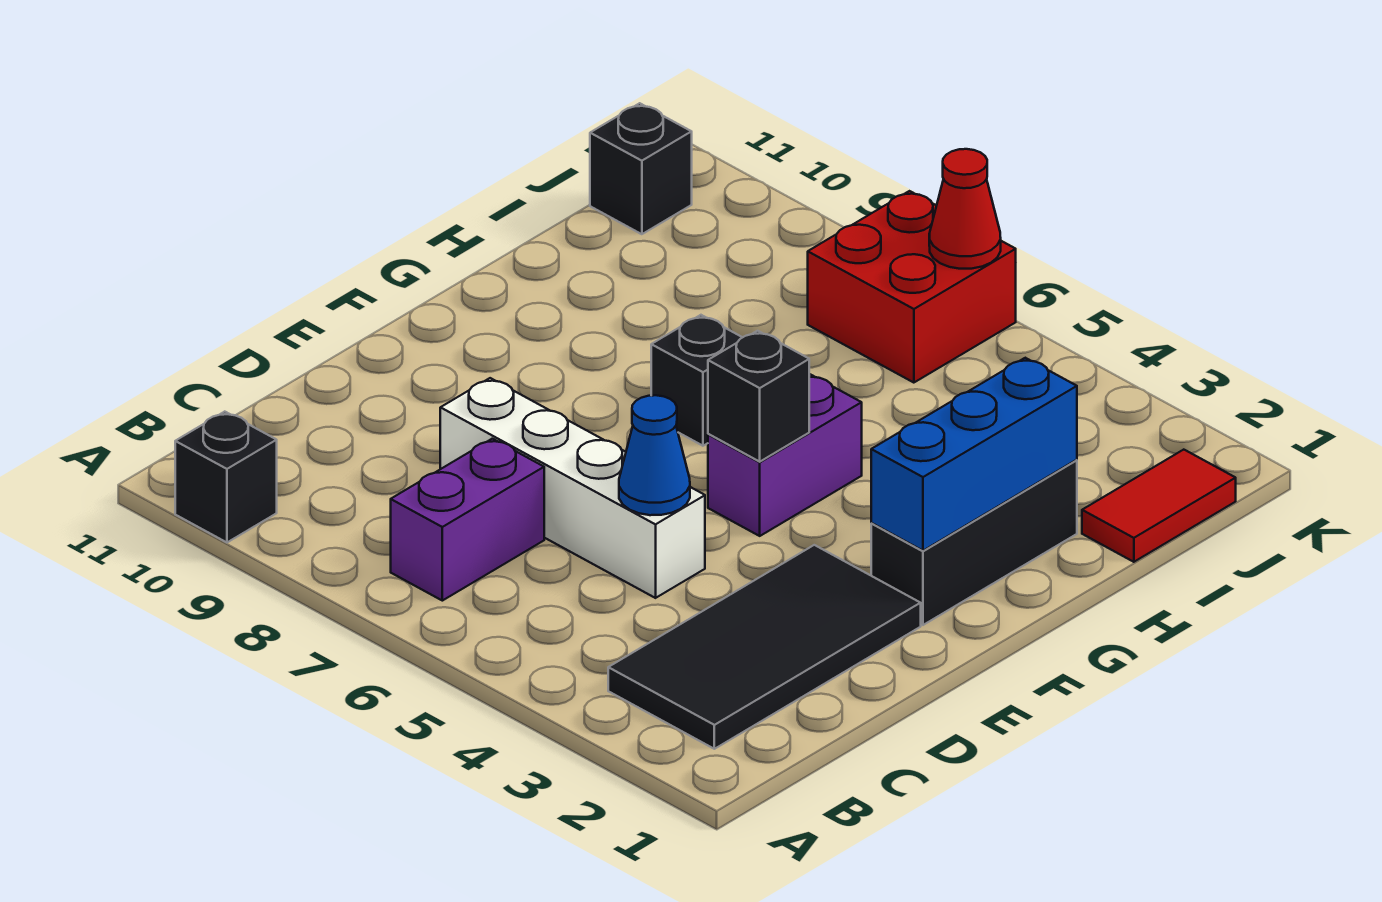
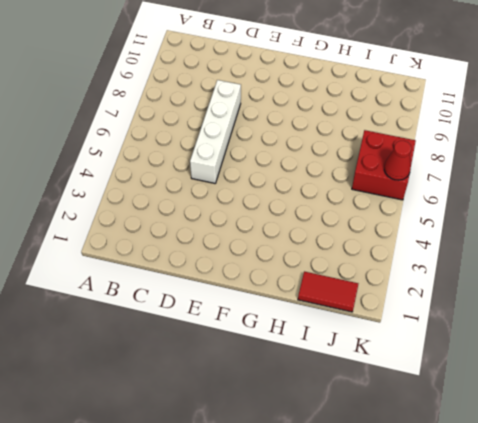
none -> black brick A10 level 1
none -> black tile B2:E3 level 1
none -> purple brick B7:C7 level 1

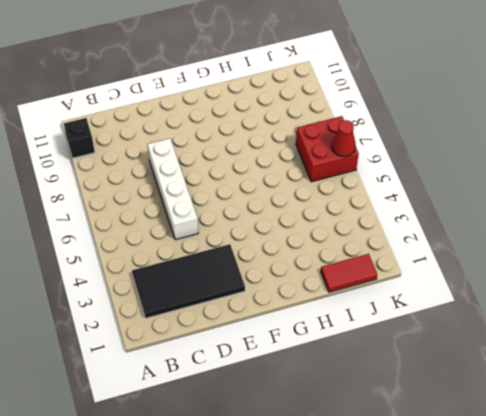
none -> purple brick B7:C7 level 1
none -> black brick F2:H2 level 1
none -> purple brick F5:G5 level 1

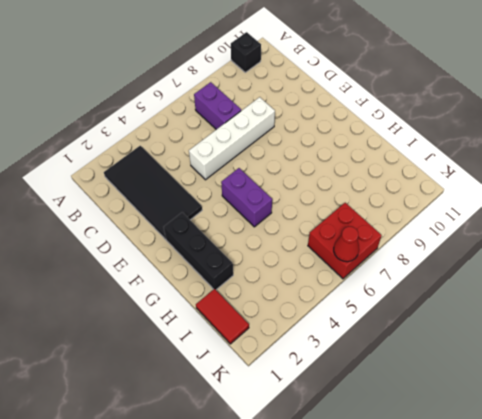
none -> black brick G7 level 1
none -> black brick J11 level 1
none -> blue cone D5 level 2

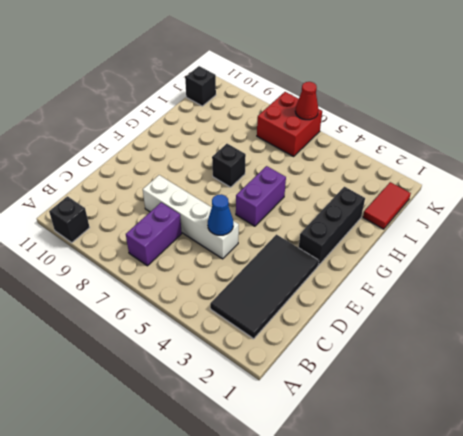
none -> blue brick F2:H2 level 2
none -> black brick F5 level 2

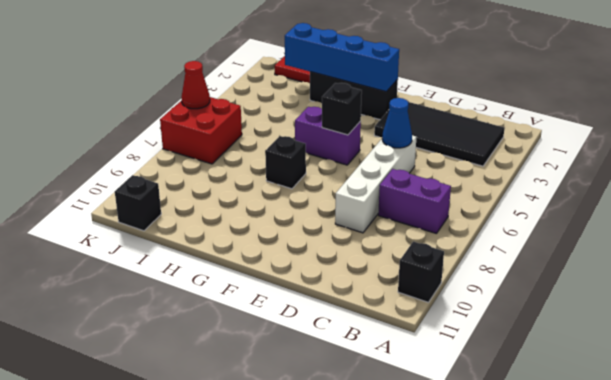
blue brick F2:I2 level 2 -> blue brick F2:H2 level 2

